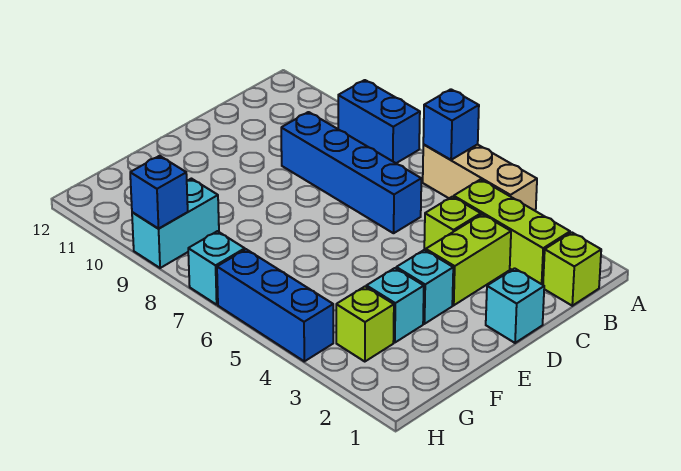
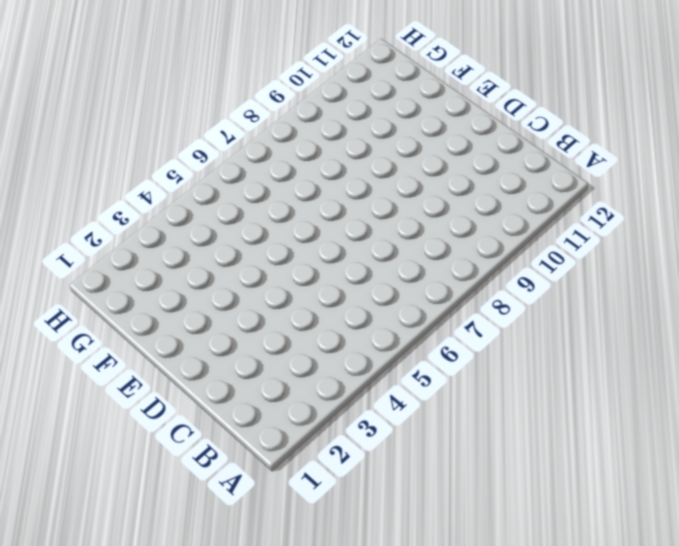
none -> tan brick A4:A6 level 1
none -> blue brick A8:A9 level 1
none -> lime brick B1 level 1

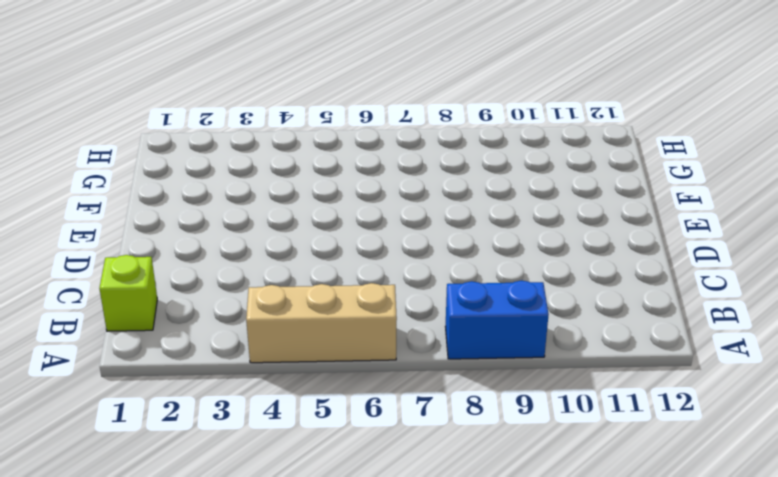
none -> lime brick B2:B4 level 1
none -> lime brick C3:D3 level 1
none -> lime brick C4 level 1

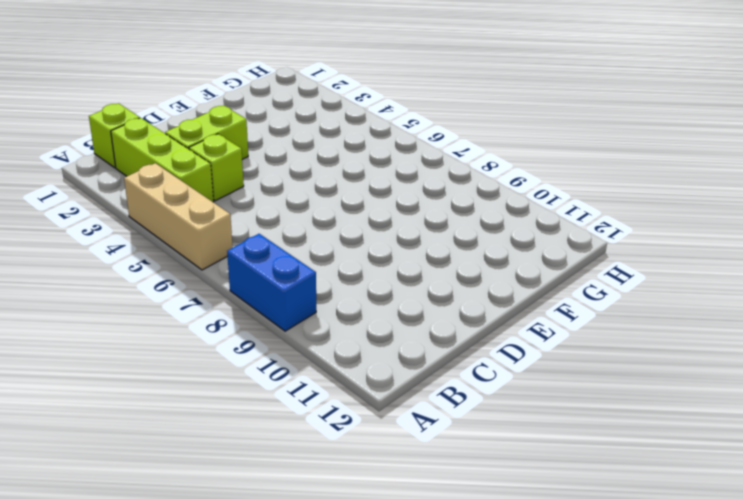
none -> blue brick C6:C9 level 1
none -> cyan brick D1 level 1
none -> cyan brick E3 level 1

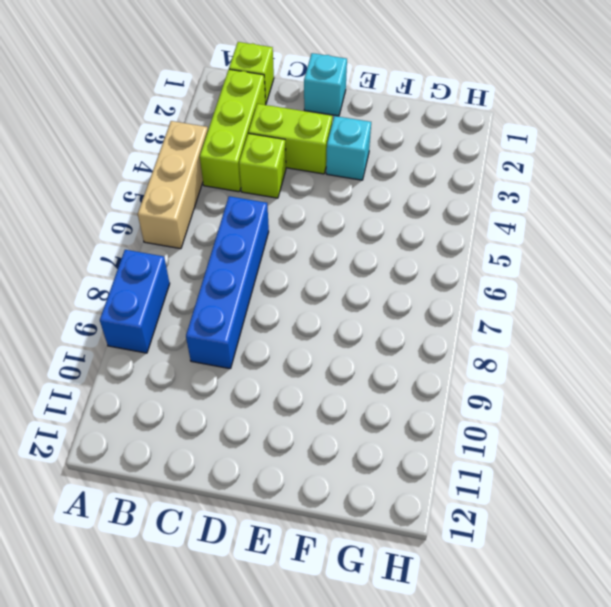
none -> cyan brick F3 level 1
none -> lime brick G3 level 1
none -> cyan brick G9:H9 level 1

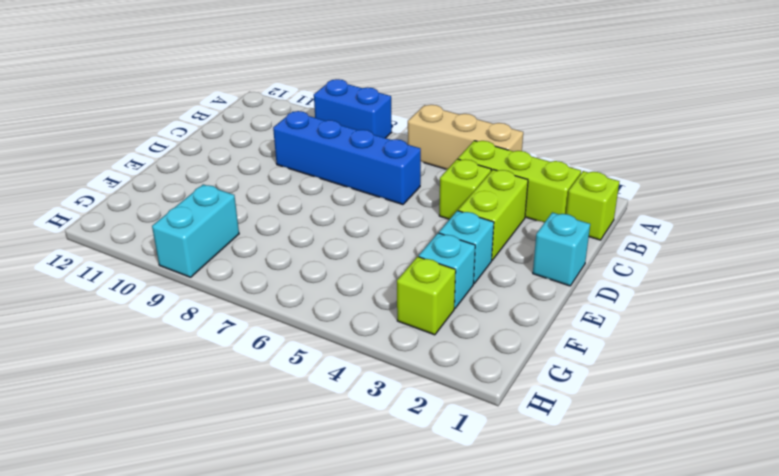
none -> blue brick H4:H6 level 1
none -> cyan brick H7 level 1
none -> blue brick A6 level 2

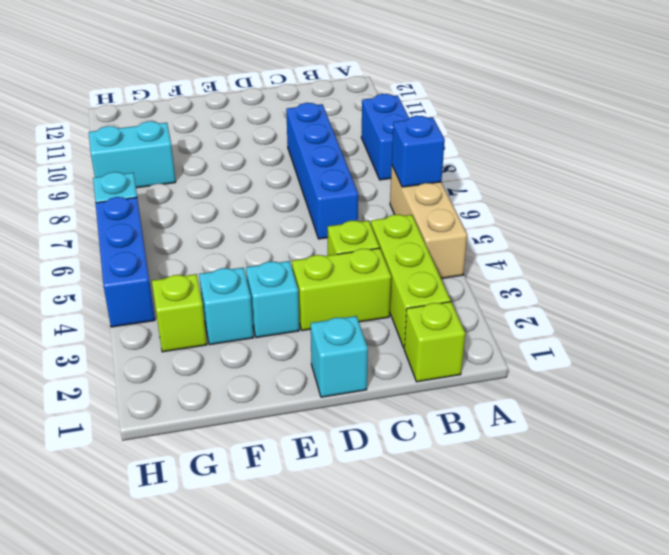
none -> blue brick H9 level 2

